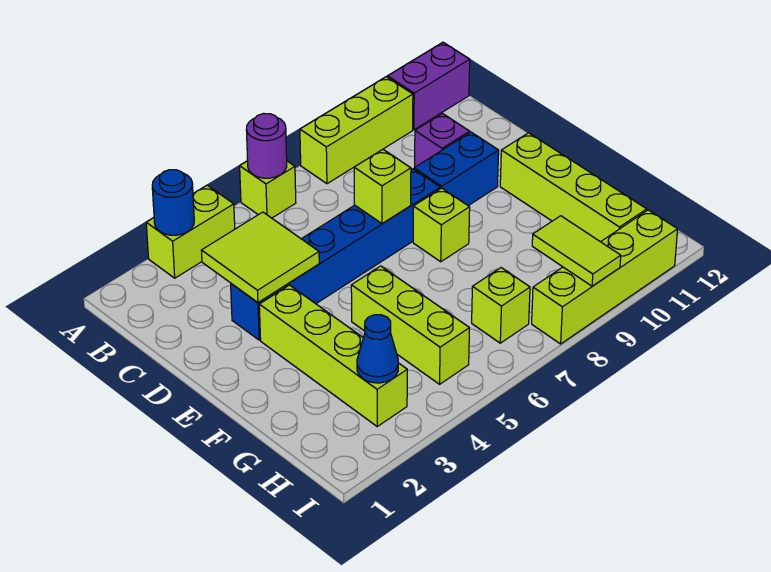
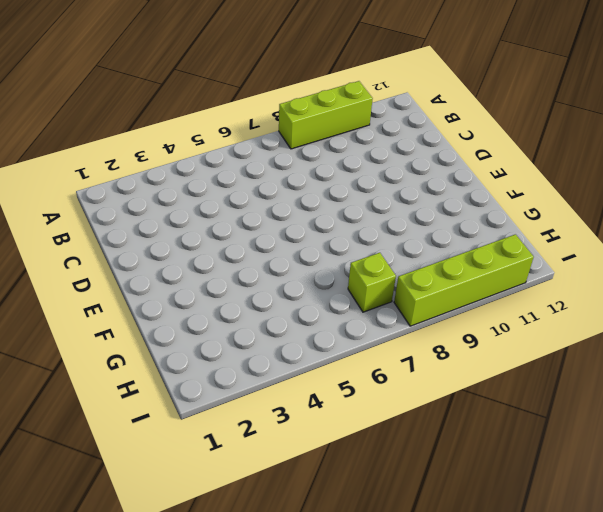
none -> lime brick A3:A4 level 1
none -> lime brick A6 level 1
none -> purple brick A11:A12 level 1

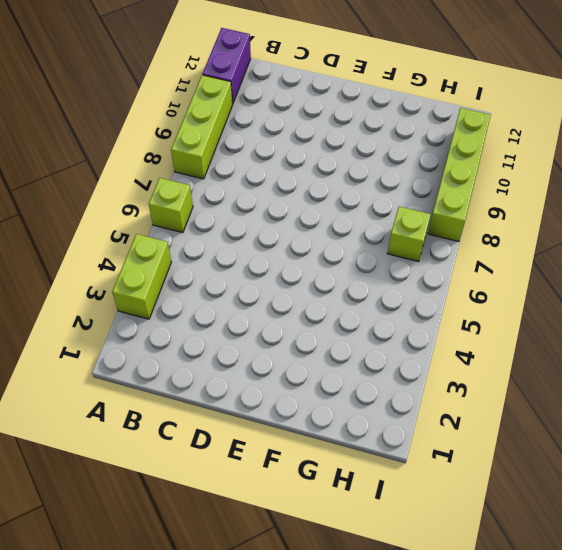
none -> purple brick C10 level 1
none -> blue brick D3:D8 level 1
none -> blue brick D9:D10 level 1

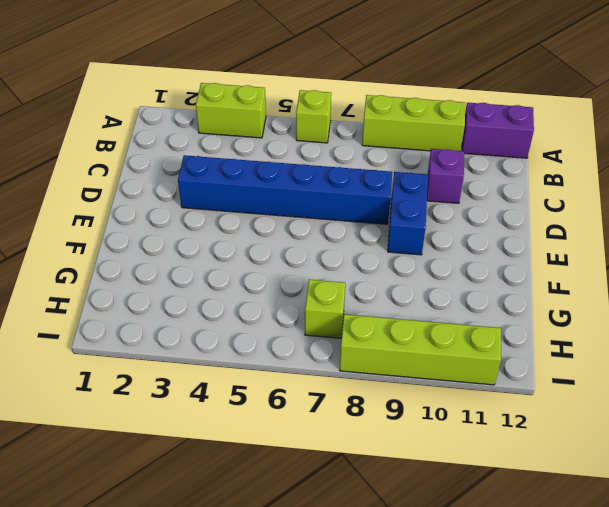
blue brick D9:E9 level 1 -> blue brick D9:D10 level 1
none -> lime brick E3:H3 level 1
none -> lime brick E8 level 1
none -> lime brick E11:H11 level 1

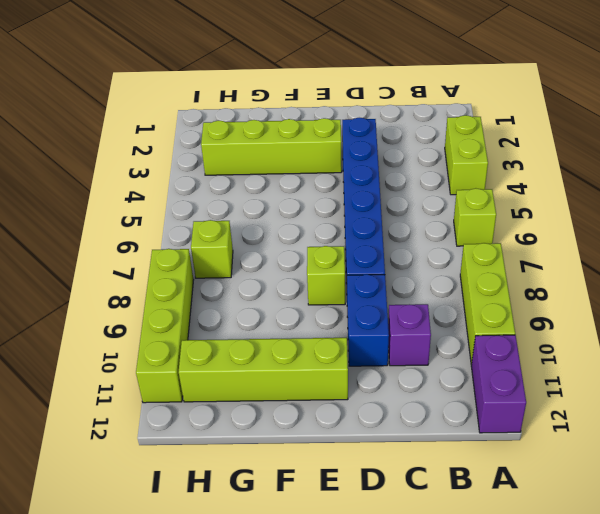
none -> lime brick F5:H5 level 1
none -> blue round brick A3 level 2
none -> purple round brick A6 level 2

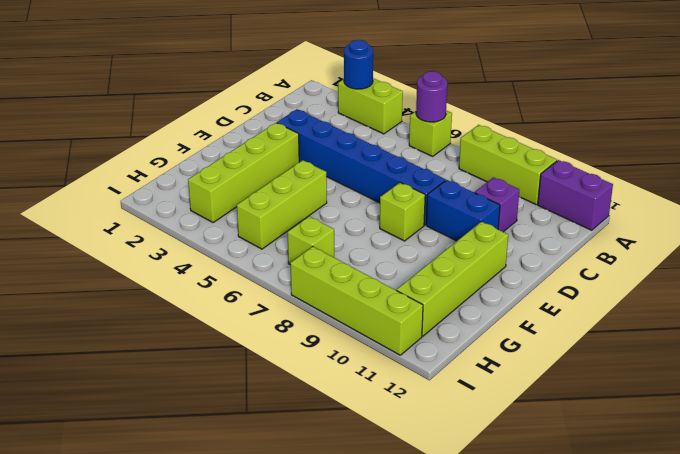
none -> lime tile C3:D4 level 2
none -> lime brick D7 level 2
none -> blue cone H3 level 2

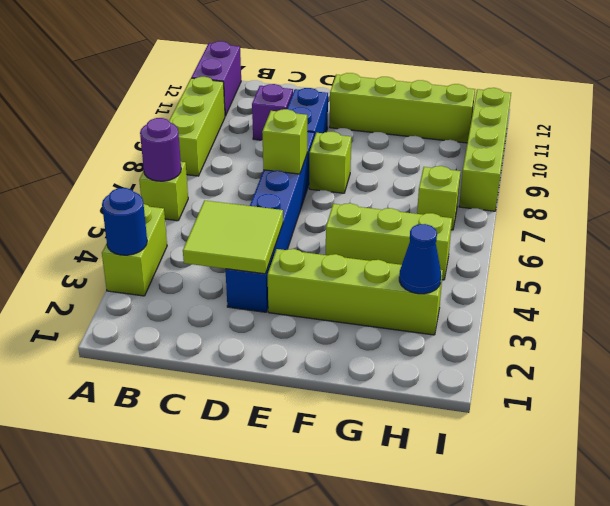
none -> lime tile H9:I9 level 2

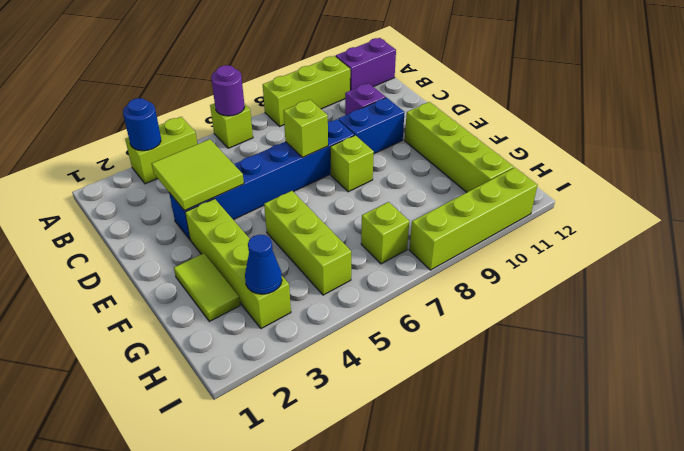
lime tile F2:G2 level 1 -> lime tile H9:I9 level 2

